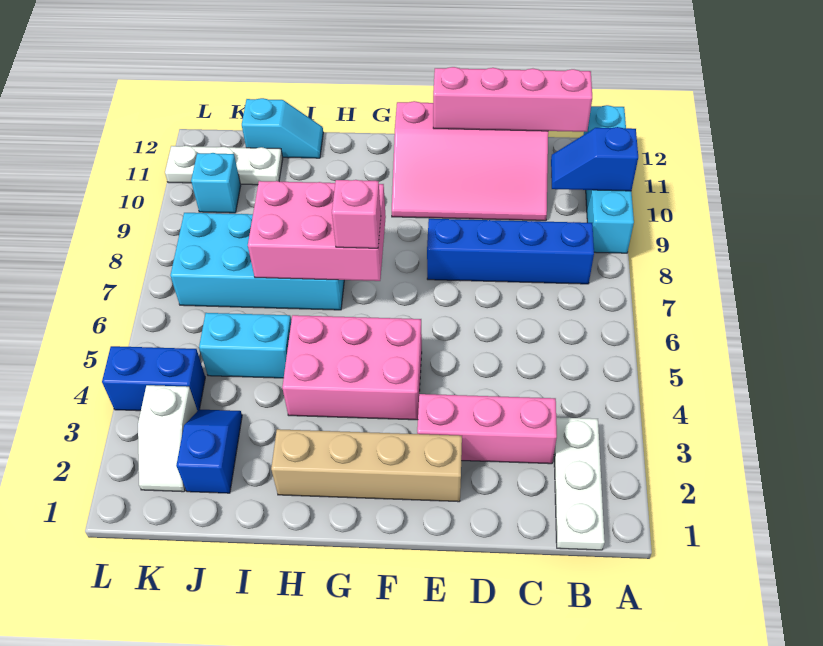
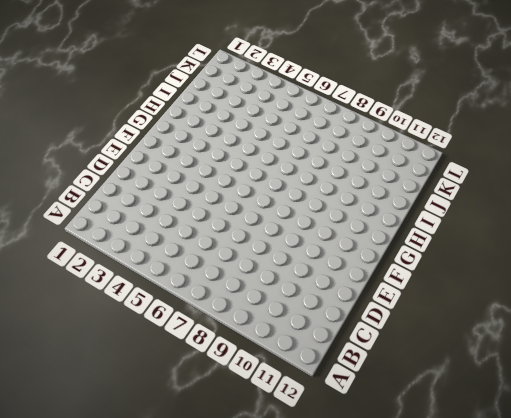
none -> cyan brick A9:A12 level 1
none -> white plate B1:B3 level 1
none -> blue brick B8:E8 level 1

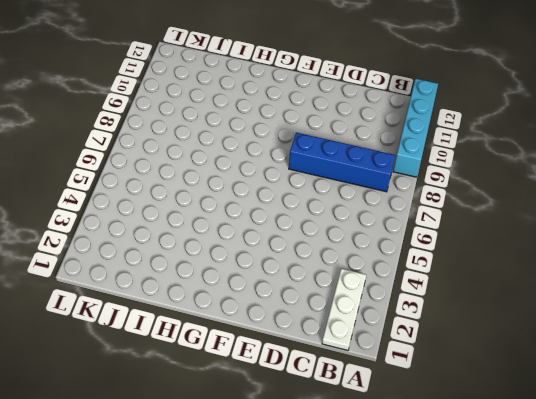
none -> pink brick C3:E3 level 1
none -> pink slope C10:F12 level 1 top 12
none -> tan brick E2:H2 level 1

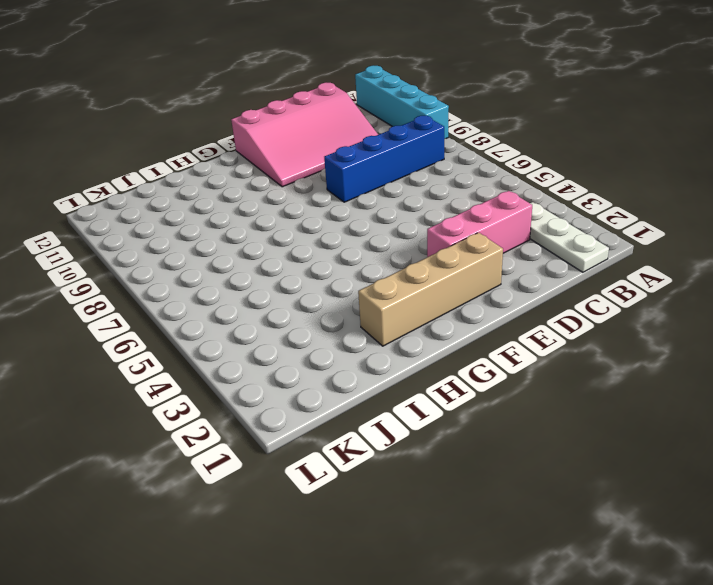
none -> pink brick F4:H5 level 1
none -> cyan brick H7:K8 level 1
none -> cyan brick I5:J5 level 1

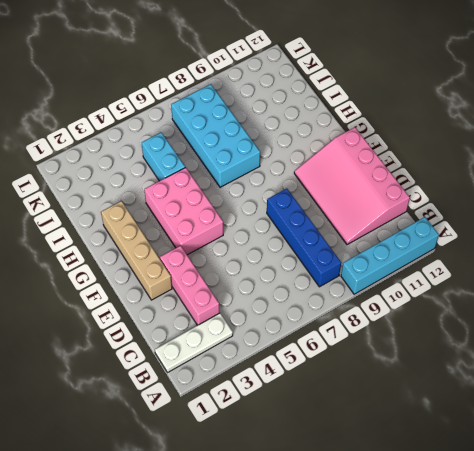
none -> cyan slope I12:J12 level 1 top J
none -> blue slope J2:J3 level 1 top 2
none -> white plate J11:L11 level 1

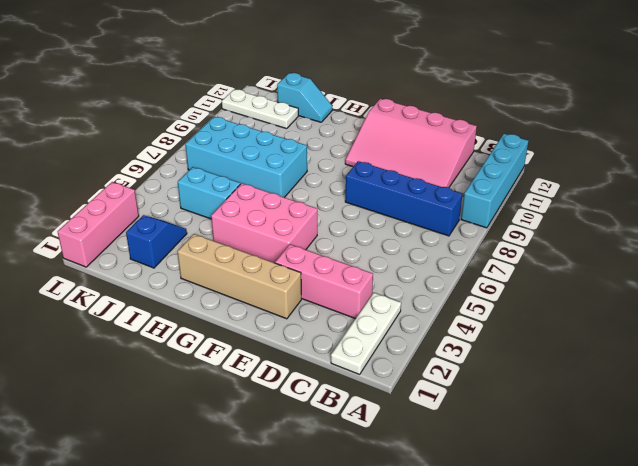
pink brick L1:L3 level 1 -> none
none -> white slope K2:K3 level 1 top 3
none -> blue brick K4:L4 level 1
none -> cyan brick K10 level 1

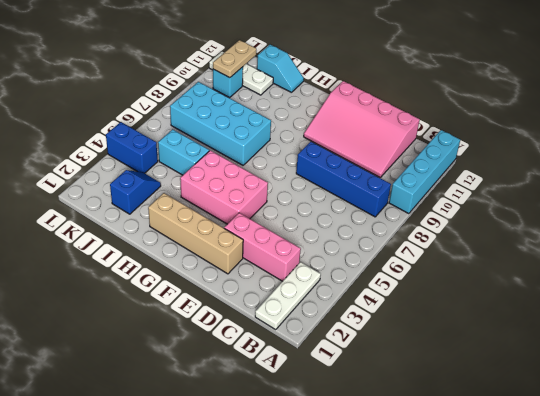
tan plate K10:K11 level 2 -> none
none -> white slope K2:K3 level 1 top 3
none -> blue slope A10:B10 level 2 top A
none -> pink brick B12:E12 level 2

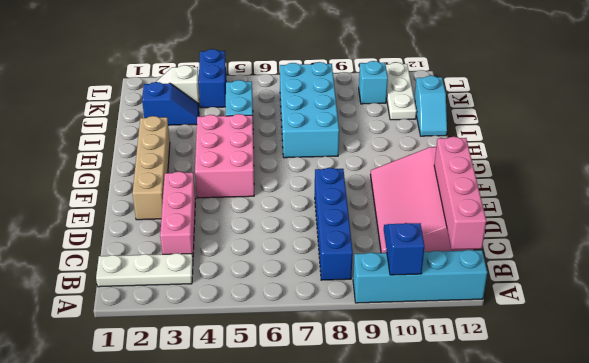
none -> pink brick G7:I8 level 2
none -> pink brick G7 level 3

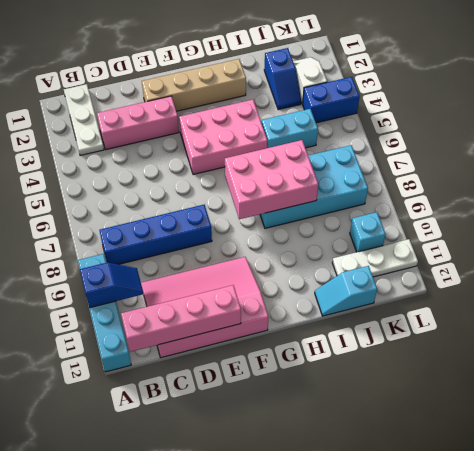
none -> pink brick G7 level 3

